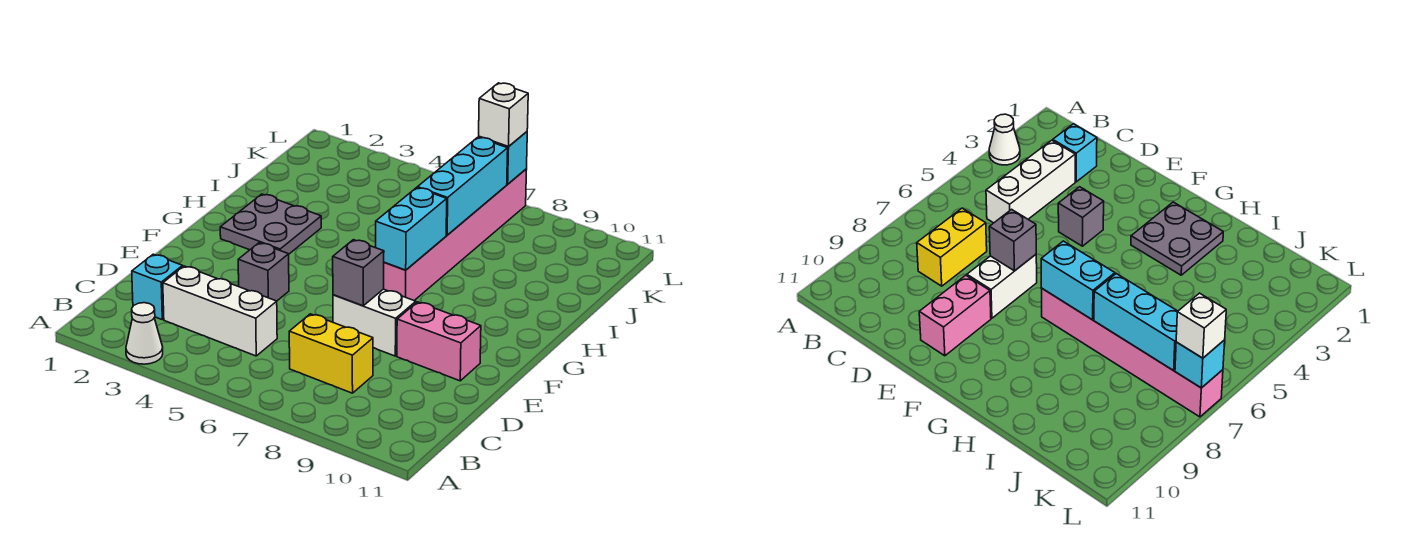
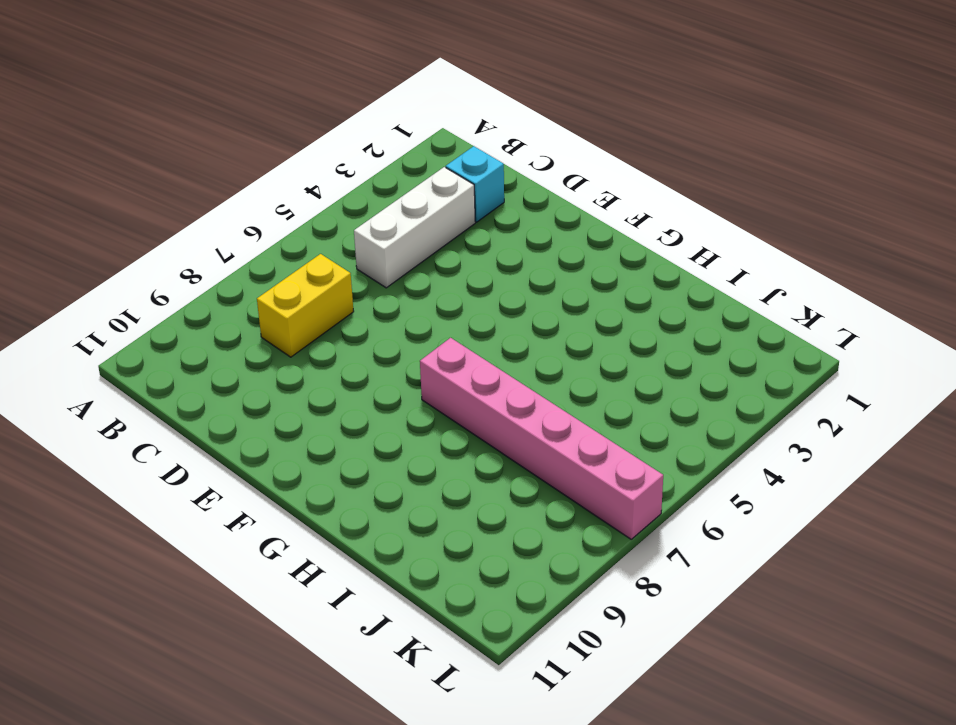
none -> white cone A3 level 1
none -> grey brick E4 level 1
none -> white brick E7:E8 level 1

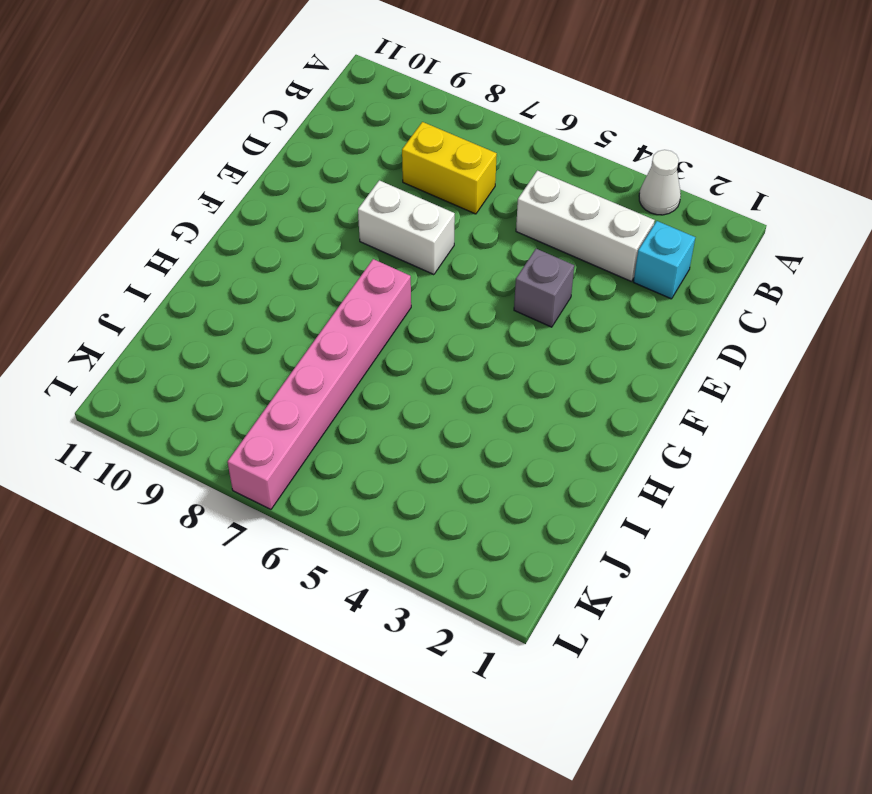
none -> pink brick E9:E10 level 1
none -> grey plate G2:H3 level 1
none -> grey brick E7 level 2

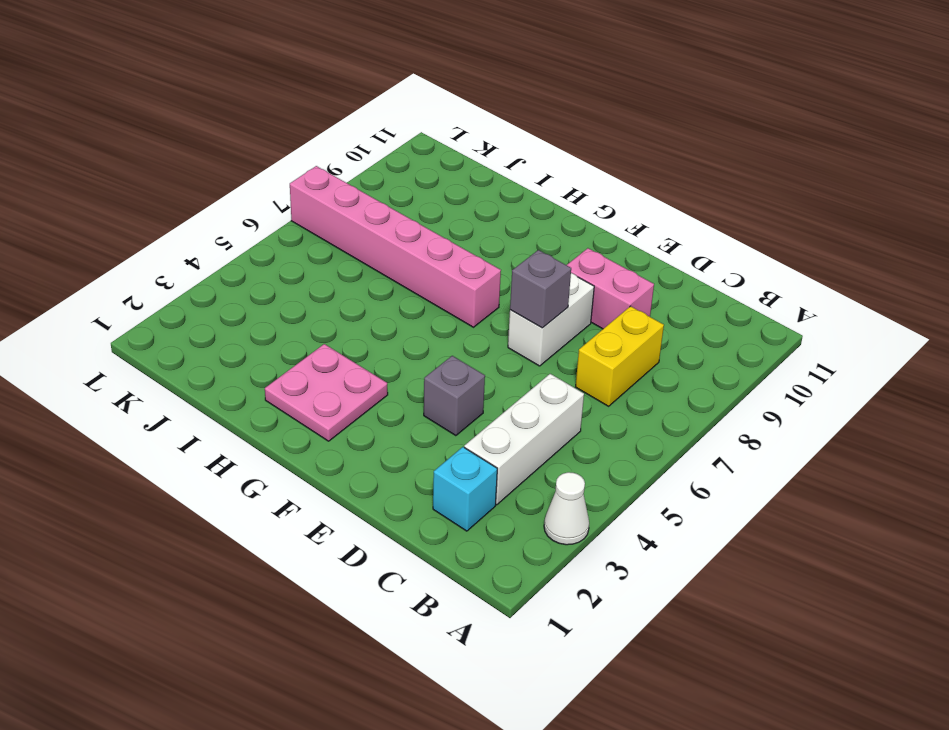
pink brick D9:E9 level 1 -> pink brick E9:E10 level 1
pink plate G2:H3 level 1 -> grey plate G2:H3 level 1
none -> cyan brick G7:H7 level 2
none -> cyan brick I7:K7 level 2
none -> cyan brick L7 level 2

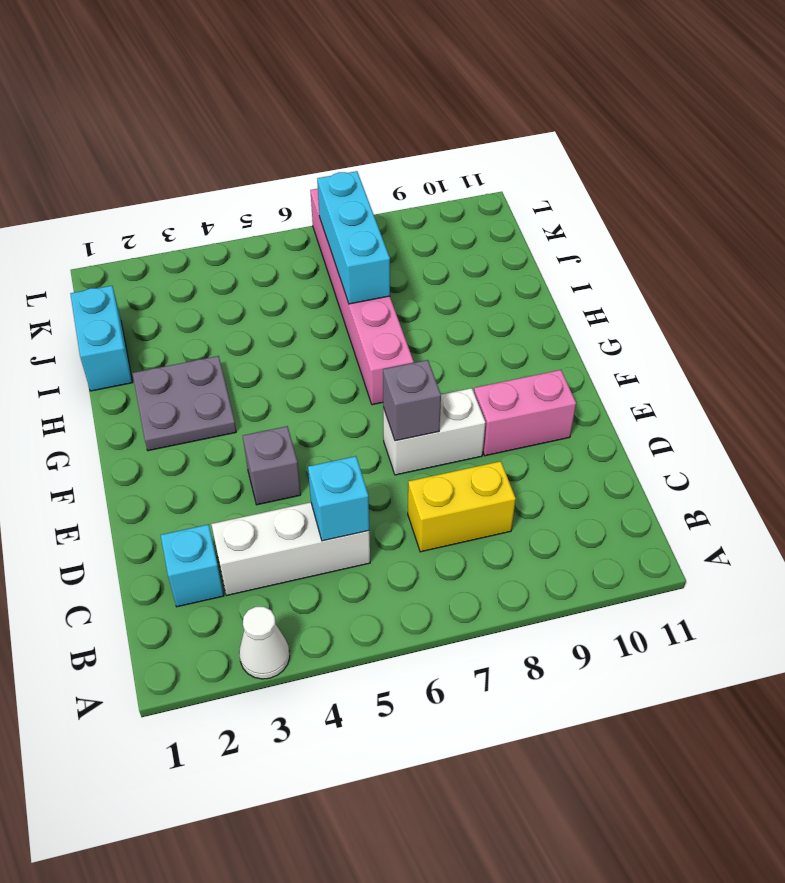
cyan brick C5 level 2 -> cyan brick L7 level 2
cyan brick I1:J1 level 1 -> cyan brick G7:H7 level 2
none -> white brick L7 level 3

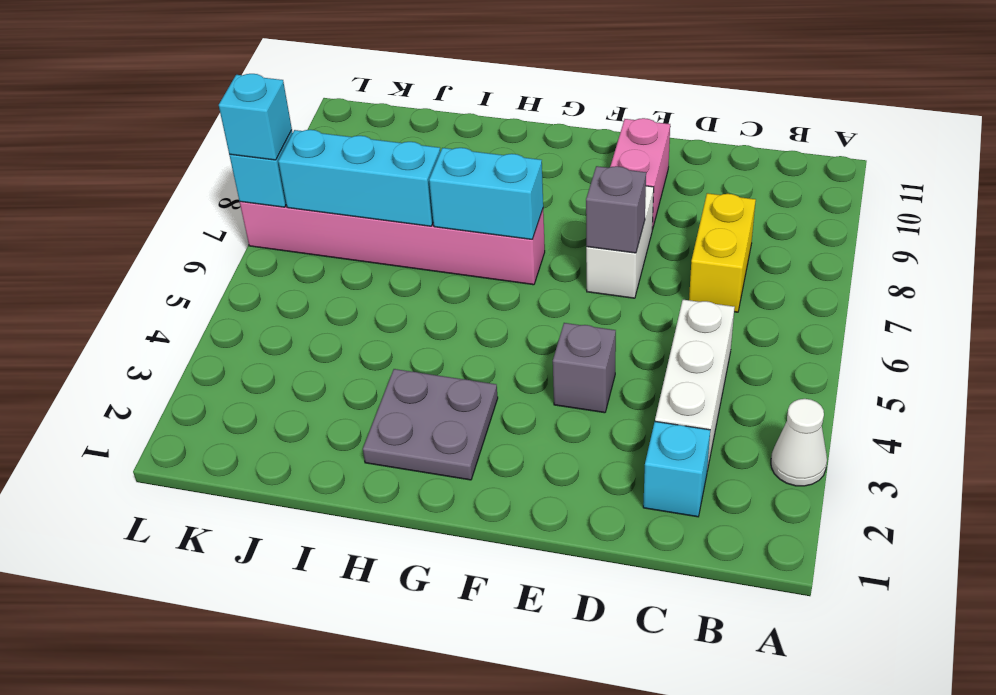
cyan brick L7 level 3 -> white brick L7 level 3

